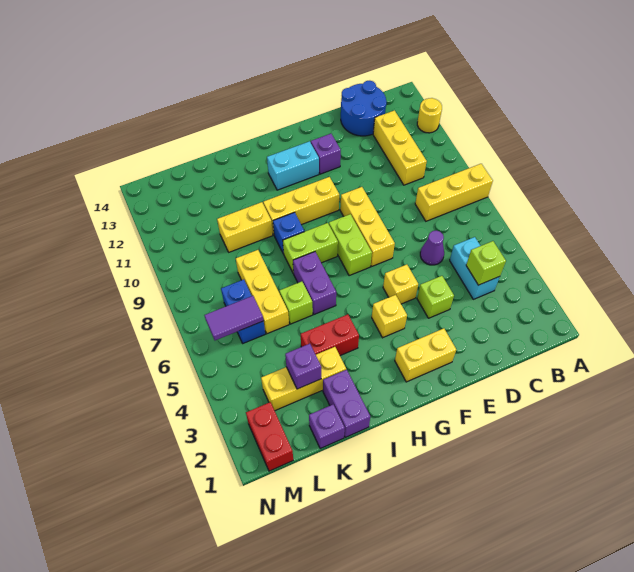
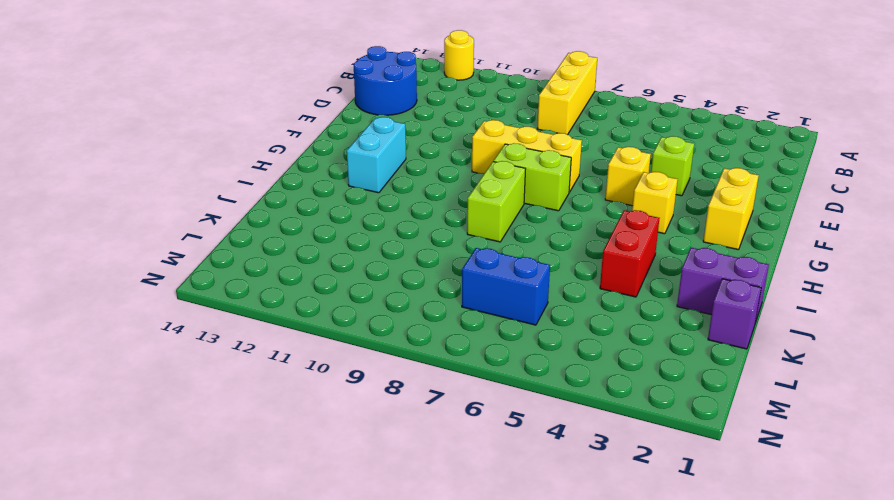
none -> cyan brick C4:C5 level 1
none -> yellow brick C10:C12 level 1
none -> purple cone D6 level 1
none -> purple brick F12 level 1

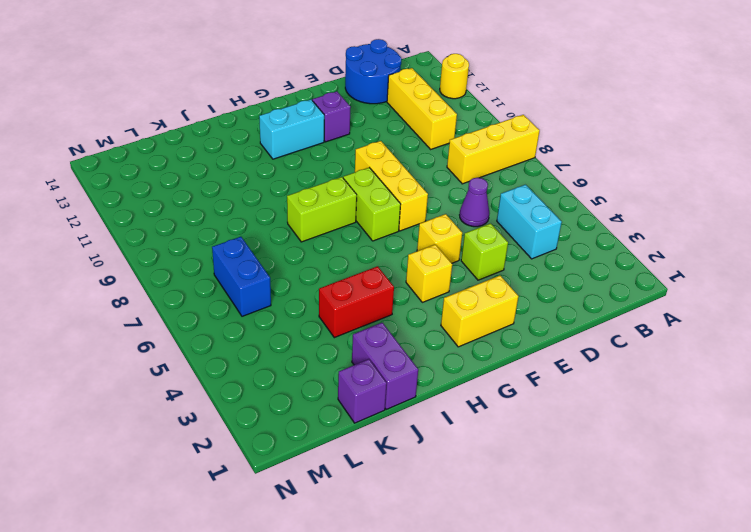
none -> yellow brick G10:I10 level 1
none -> purple brick I6:I7 level 1
none -> blue brick I9 level 1
none -> yellow brick J3:L3 level 1

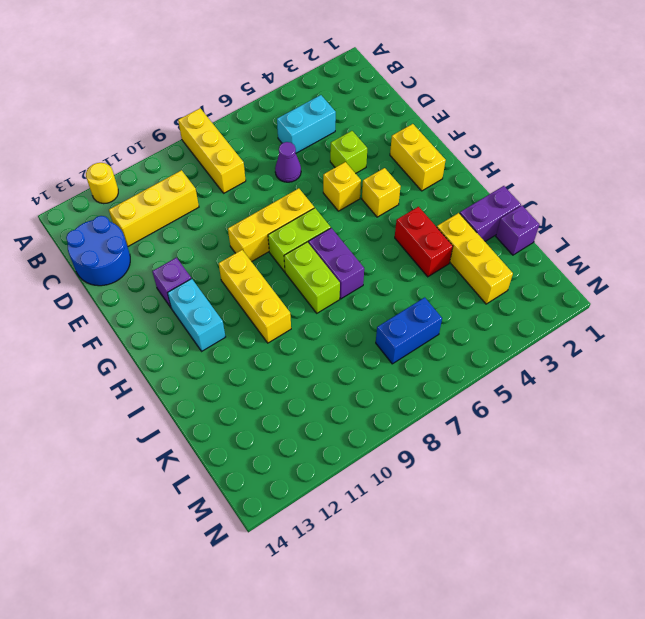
purple brick H7:I7 level 1 -> purple brick I6:I7 level 1
none -> blue brick I9 level 1
none -> lime brick J6 level 1
none -> yellow brick J10:K10 level 1
none -> yellow brick K6:K8 level 1

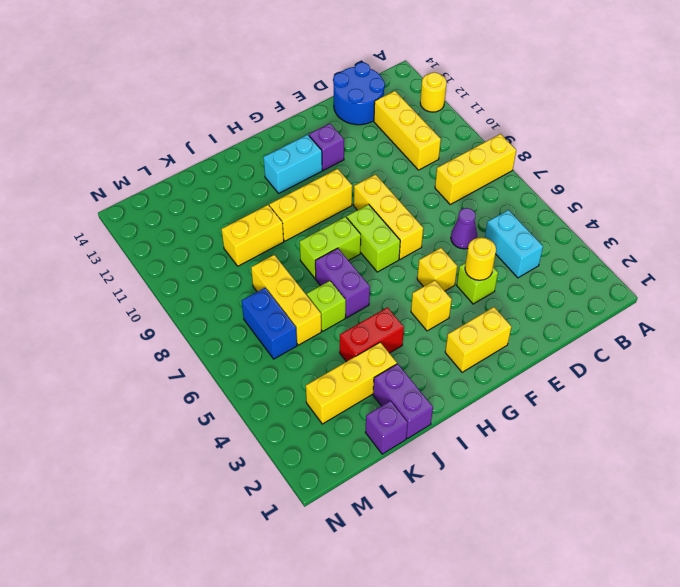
yellow round brick E4 level 2 -> none
none -> blue brick I9 level 1
none -> red brick M1:M2 level 1
none -> lime brick C4 level 2
none -> purple brick K3 level 2

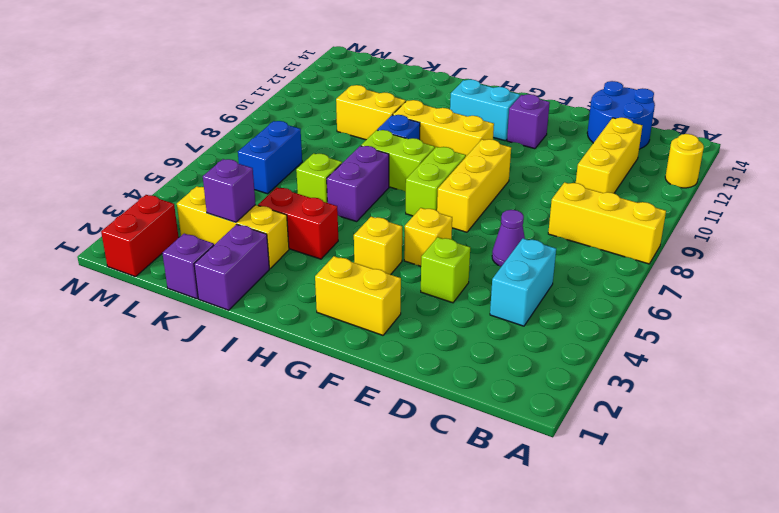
none -> yellow brick K6:K8 level 1
none -> lime brick C4 level 2
none -> purple tile L6:M6 level 2

